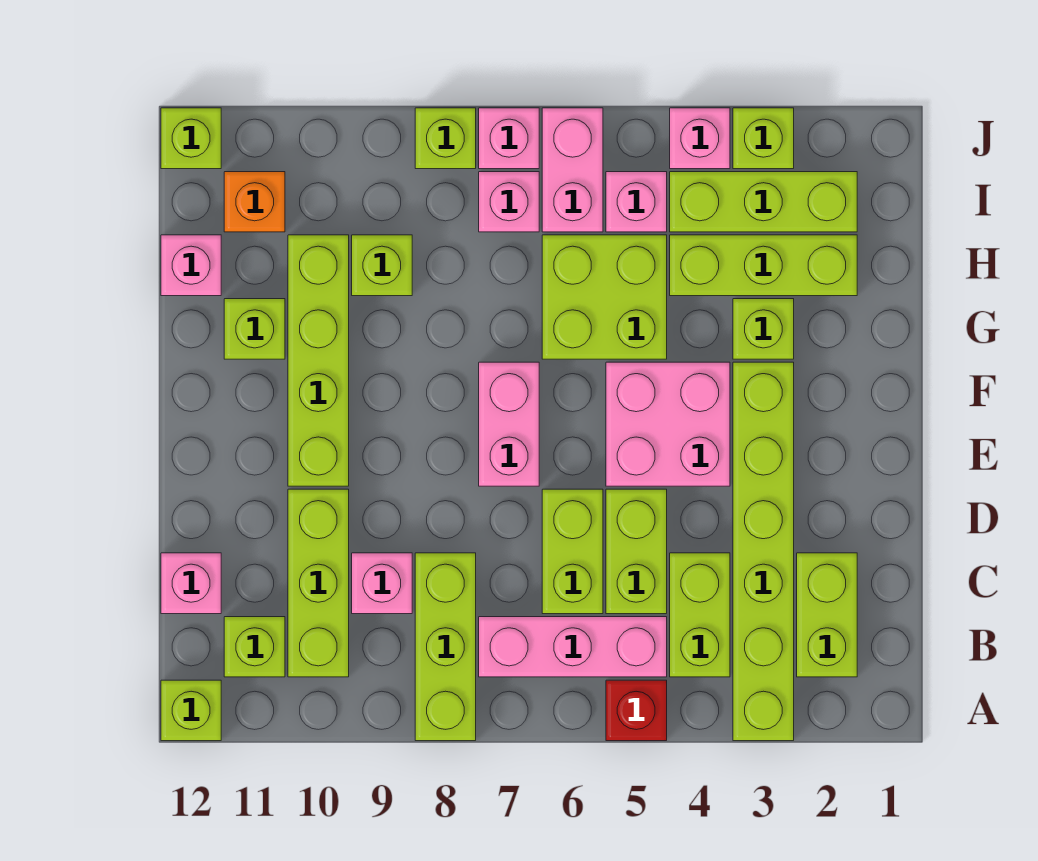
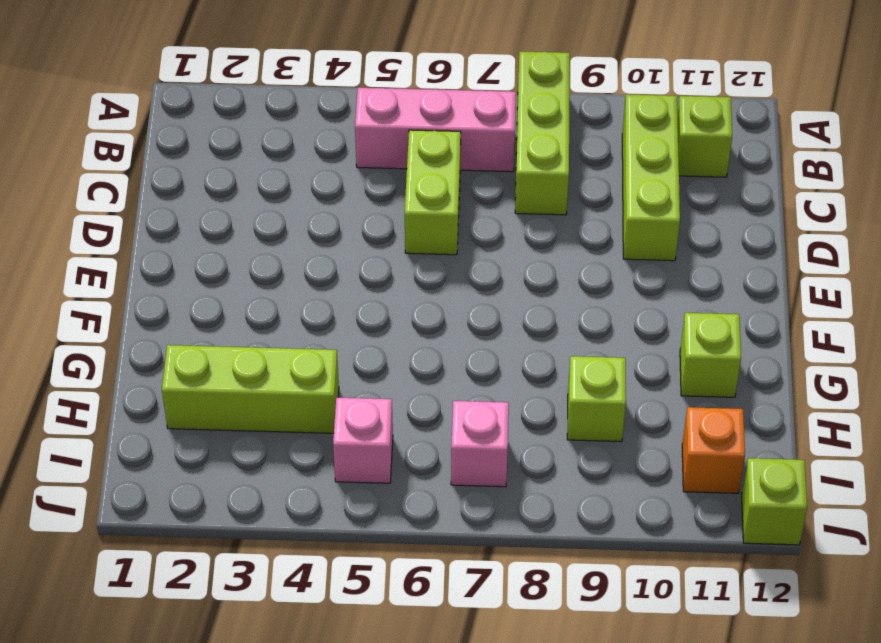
none -> lime brick A3:F3 level 1
none -> red brick A5 level 1
none -> lime brick A12 level 1
none -> lime brick B2:C2 level 1

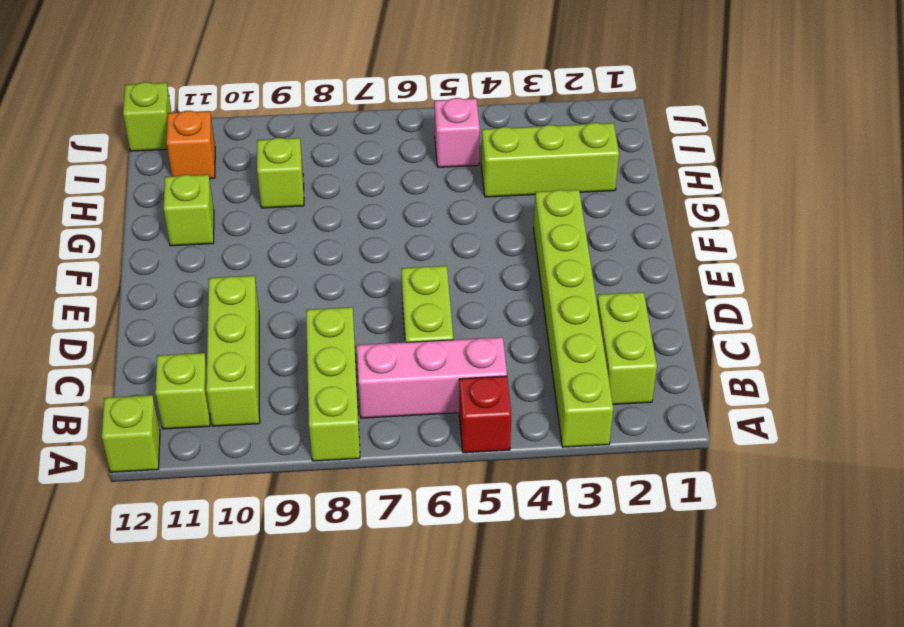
none -> lime brick B4:C4 level 1
none -> lime brick C5:D5 level 1
none -> pink brick C9 level 1
none -> pink brick C12 level 1

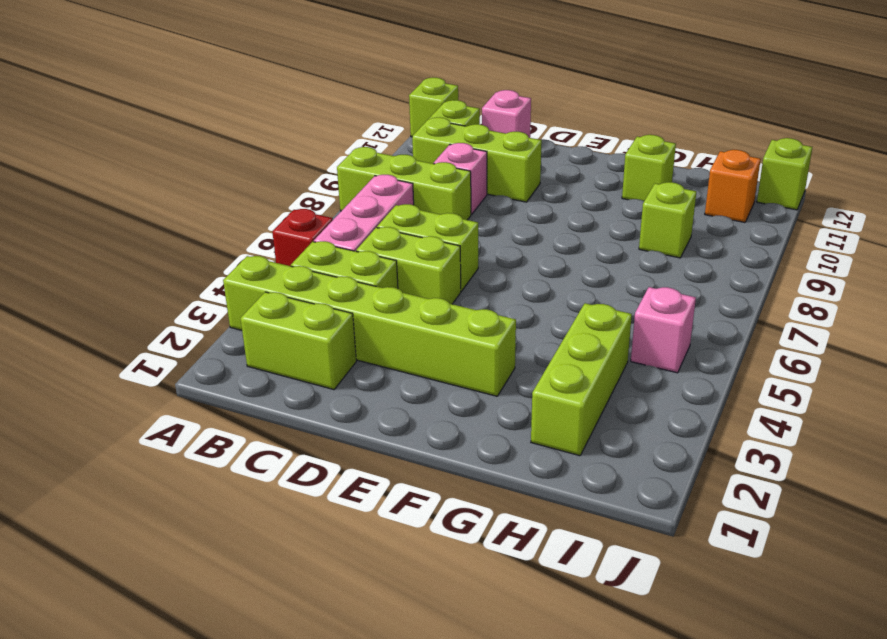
none -> pink brick E4:F5 level 1
none -> pink brick E7:F7 level 1
none -> lime brick E10:H10 level 1
none -> lime brick G3 level 1

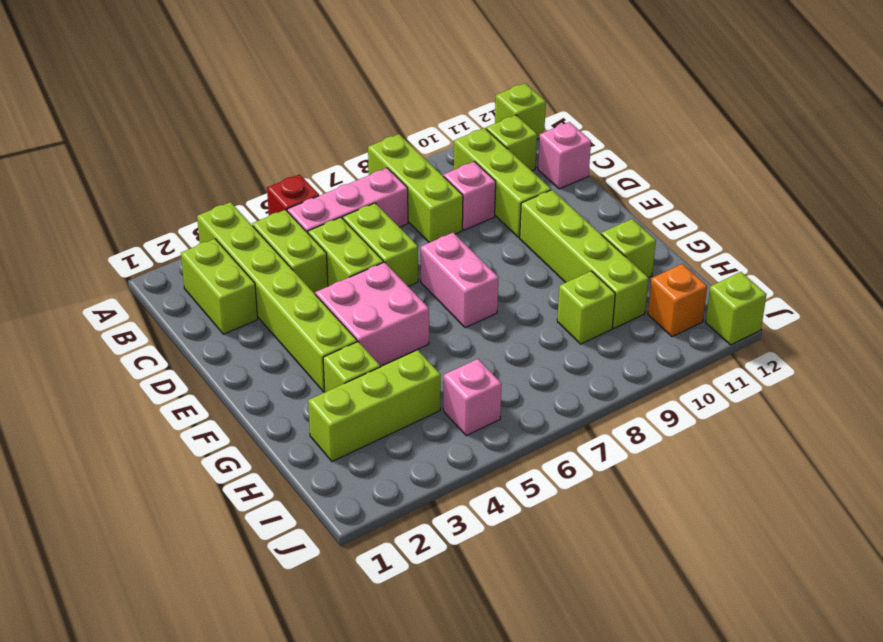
none -> lime brick G5:H6 level 1
none -> pink brick H12 level 1
none -> lime brick I2:I4 level 1
none -> pink brick I6:J6 level 1

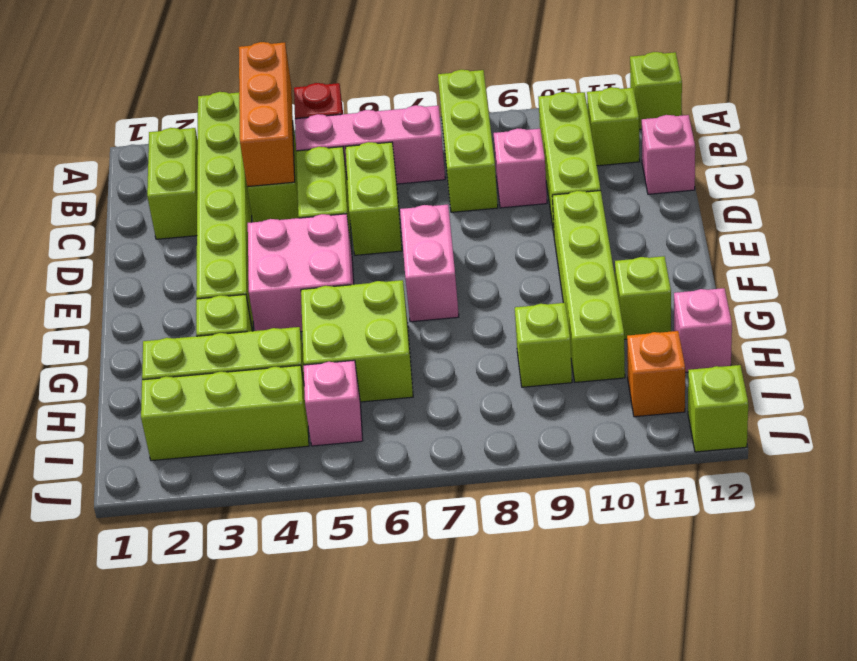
orange brick A4:C4 level 2 -> none
none -> pink brick I6:J6 level 1
none -> pink brick I7 level 1
none -> lime brick J3 level 1
none -> pink brick J4 level 1

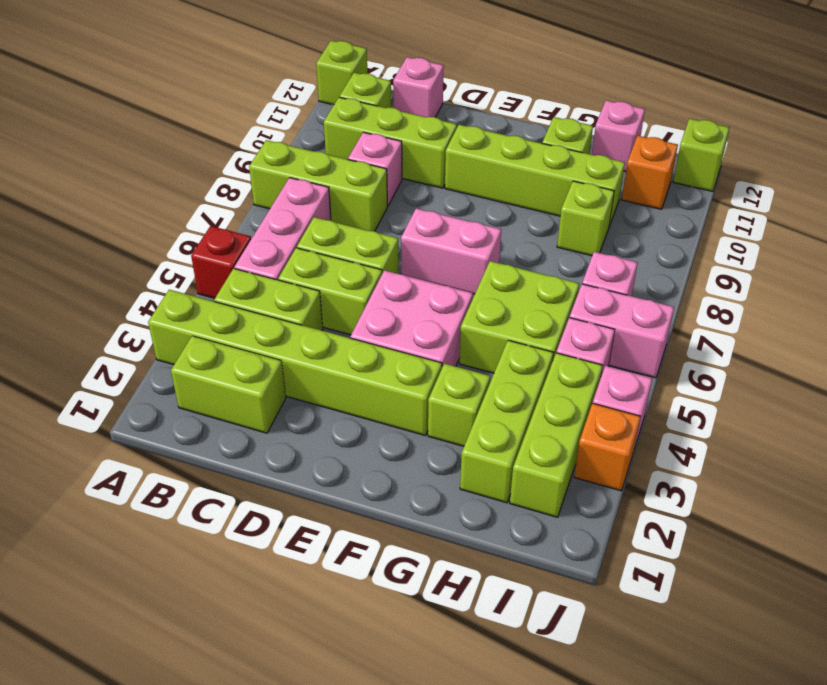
orange brick J3 level 1 -> lime brick J3 level 1
none -> pink brick J7 level 1
none -> lime brick J8 level 1

